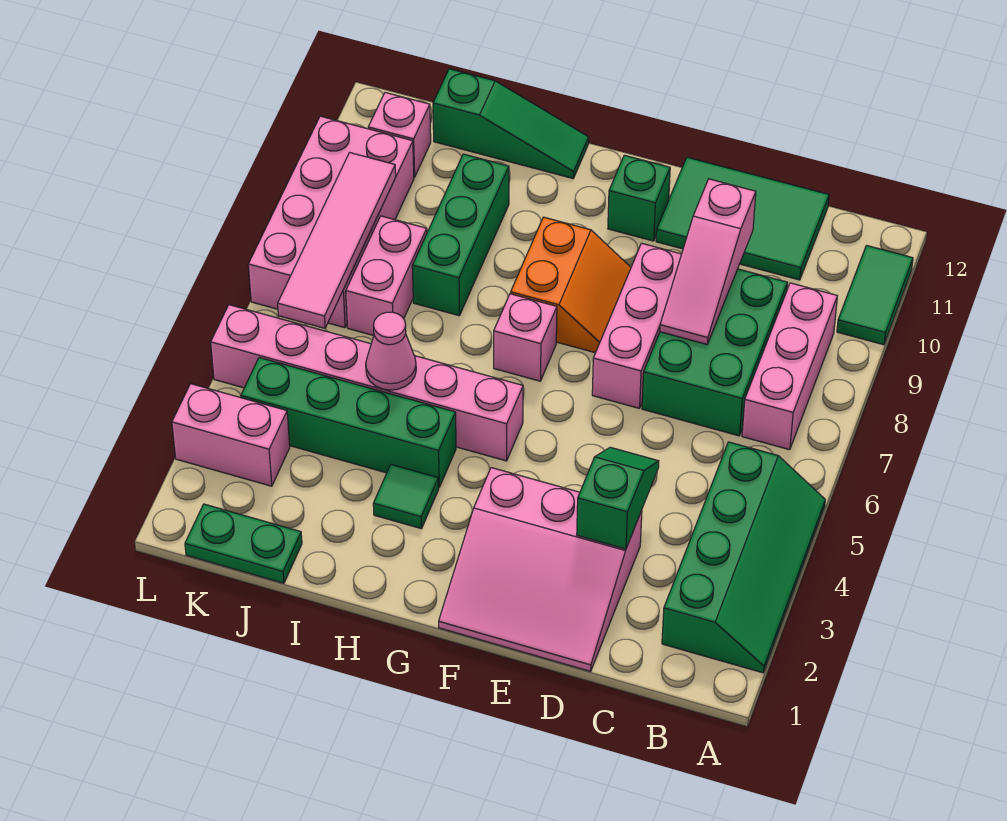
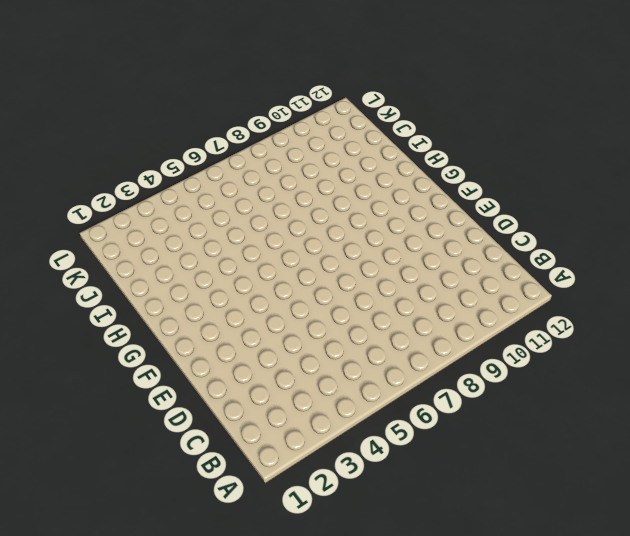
none -> green slope A2:B5 level 1 top B
none -> green tile A10:A11 level 1
none -> pink brick B7:B9 level 1

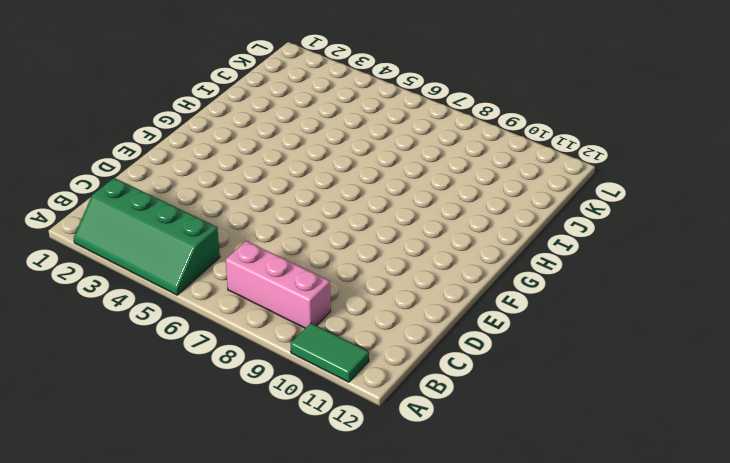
none -> green brick C7:D9 level 1
none -> green tile C11:E12 level 1
none -> pink slope D1:F3 level 1 top 3

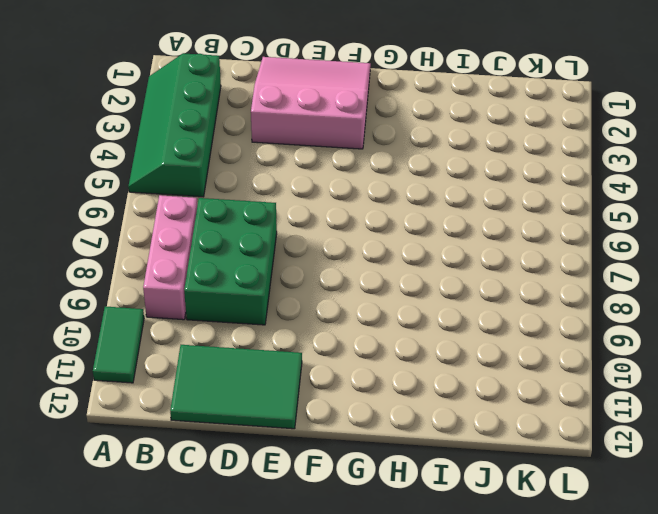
none -> pink brick E7:E9 level 1
none -> orange slope F8:G9 level 1 top G
none -> green brick F11 level 1

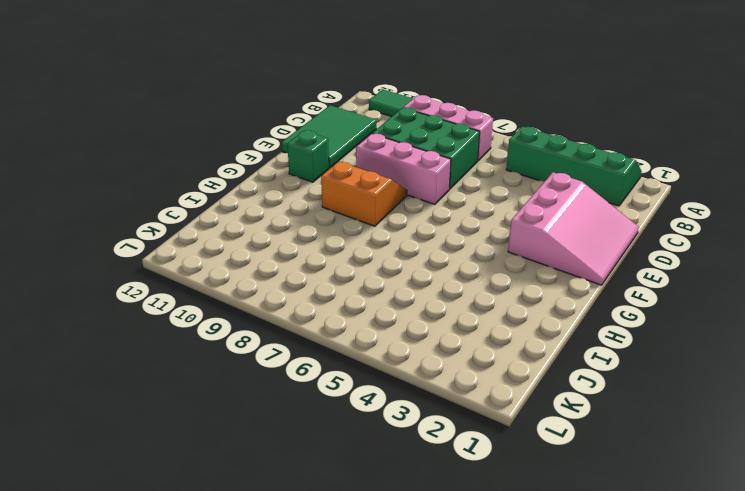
none -> pink brick G5:L5 level 1
none -> pink brick G7 level 1
none -> green tile H3 level 1

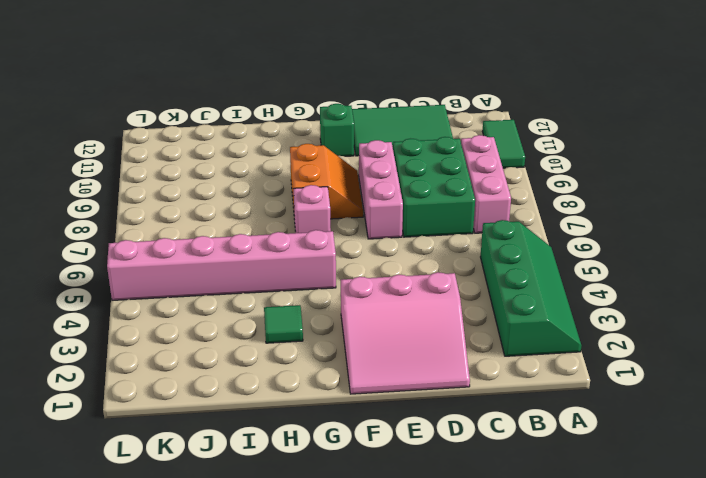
none -> green brick H4:K4 level 1
none -> green slope H12:J12 level 1 top J
none -> green brick I8:I10 level 1

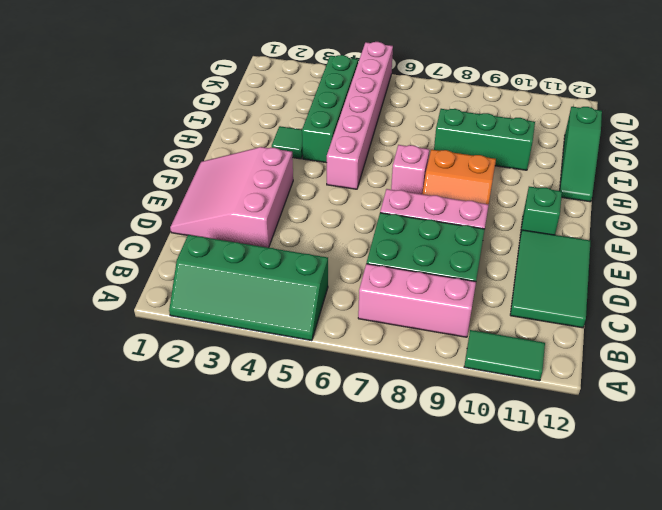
none -> green plate J1:K1 level 1
none -> pink brick J7:J8 level 1
none -> pink brick K3:L3 level 1

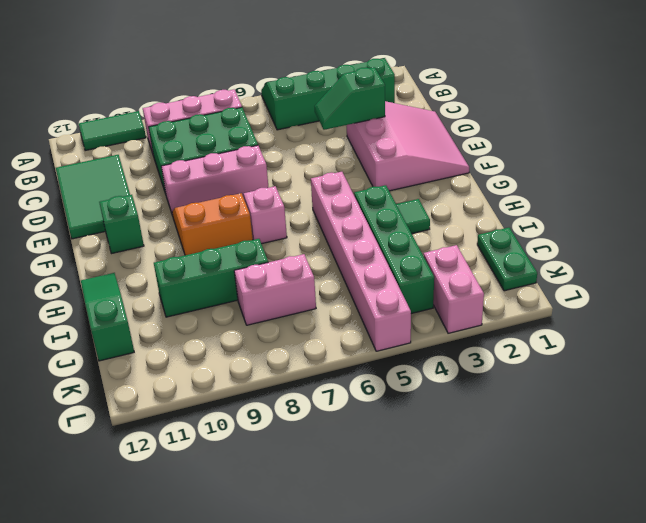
none -> pink brick K7:L10 level 1
none -> pink brick K11 level 1
none -> pink slope D8:D10 level 2 top 10

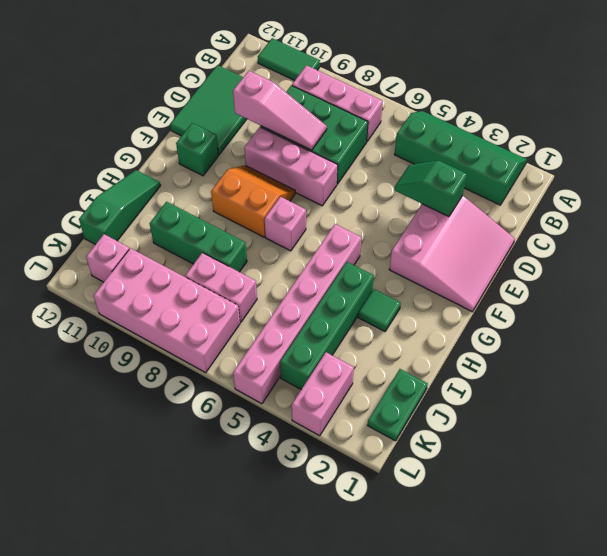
none -> pink cone I5 level 2
none -> pink tile K6:K9 level 2

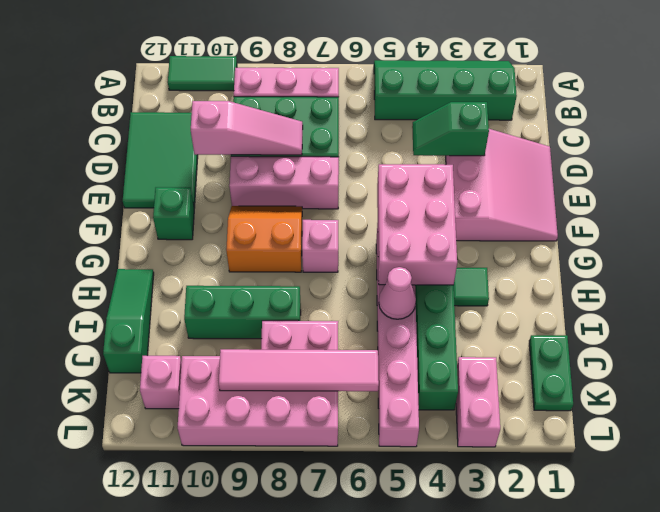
pink brick F4:H5 level 2 -> none

